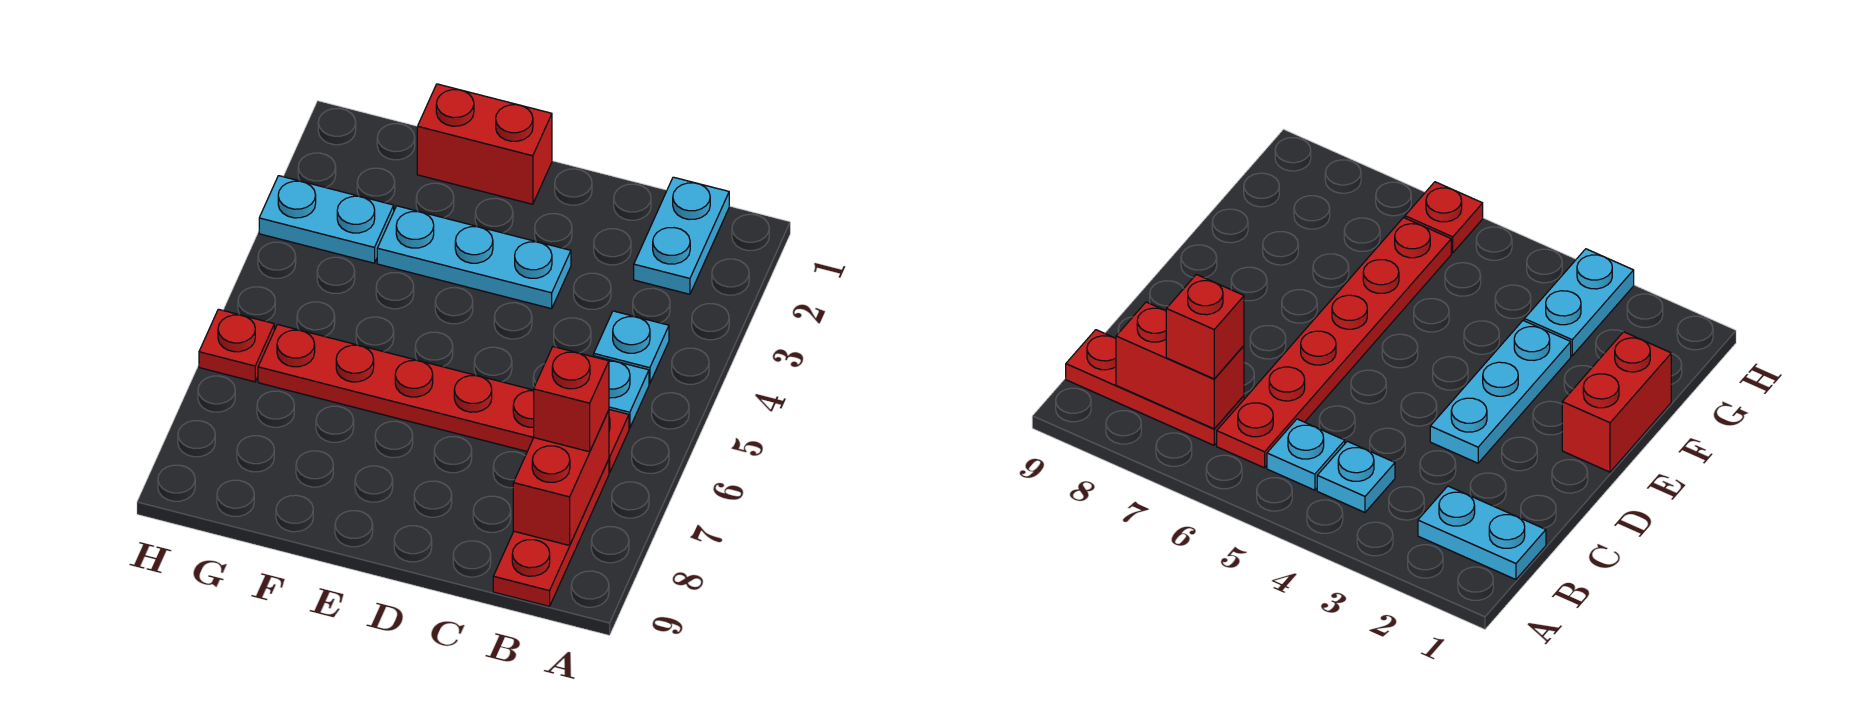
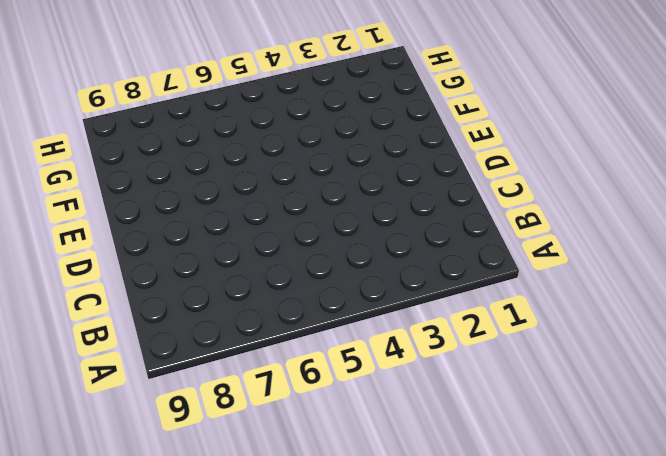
none -> cyan plate B1:B2 level 1
none -> cyan plate B4 level 1

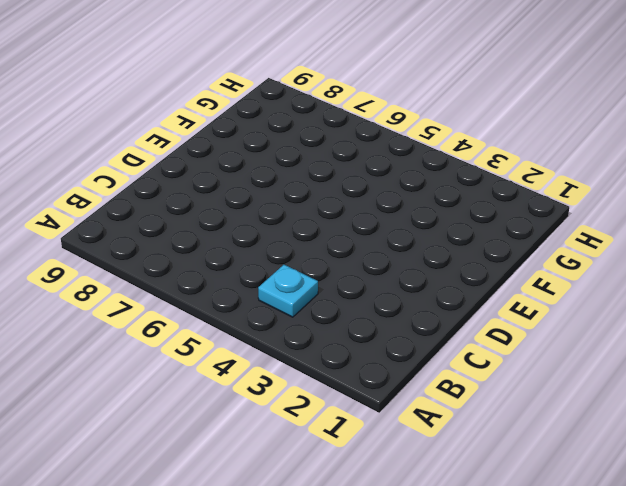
none -> cyan plate B1:B2 level 1
none -> cyan plate B5 level 1

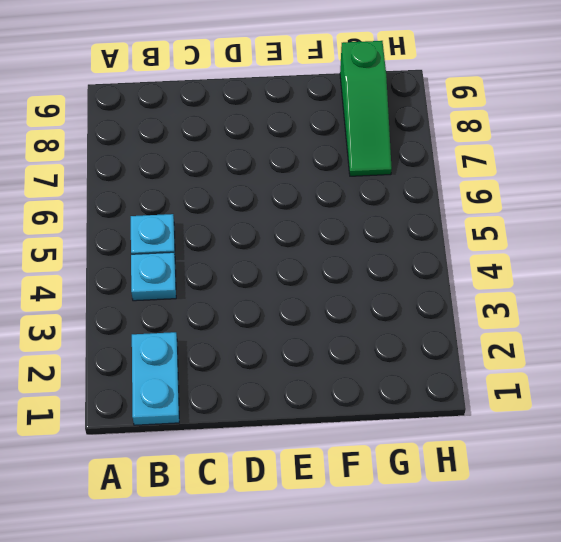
green slope G7:G9 level 1 top 9 -> none
none -> red plate B6:G6 level 1
none -> red plate B7:B9 level 1

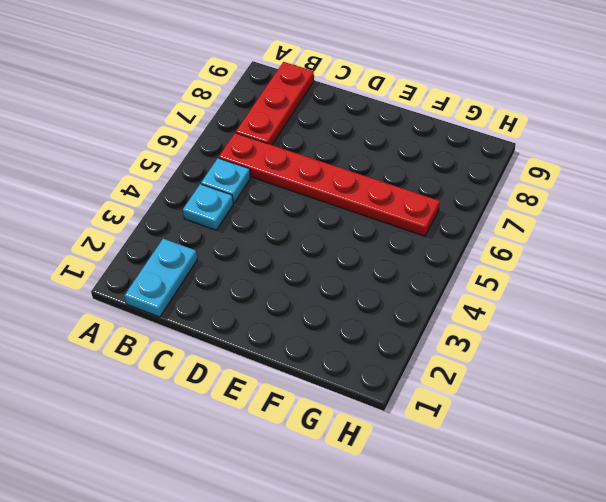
none -> cyan plate D3:F3 level 1
none -> red brick E1:F1 level 1

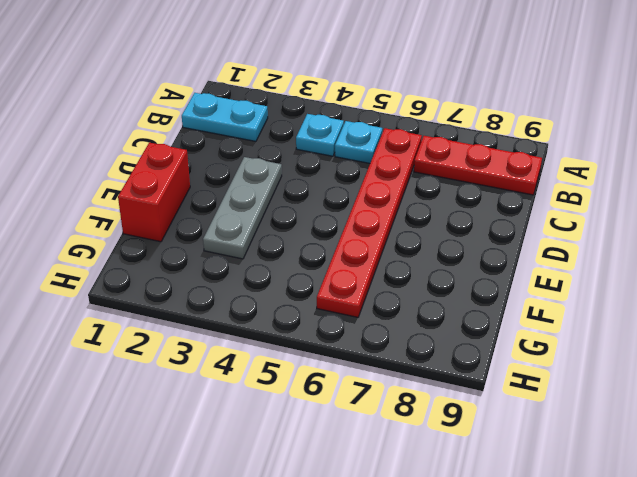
grey plate D3:F3 level 1 -> cyan plate D3:F3 level 1
none -> cyan plate G3:H3 level 1
none -> red plate H6 level 1

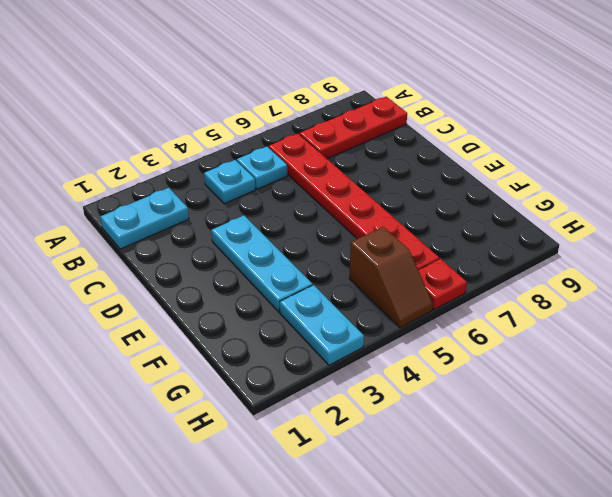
brown slope G5:H5 level 1 top G -> none
none -> red brick E1:F1 level 1
none -> red brick B7:B8 level 2

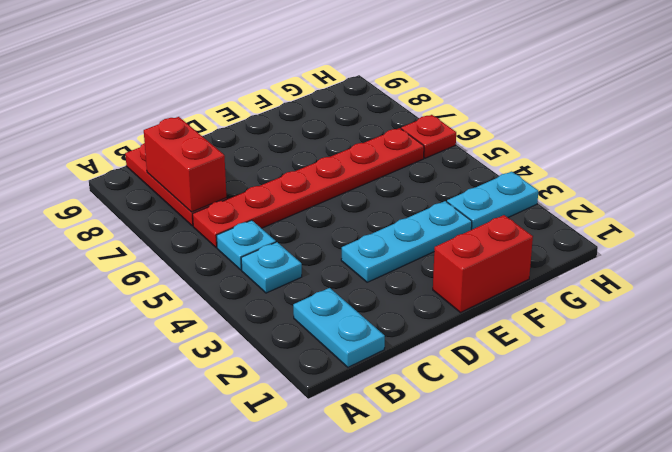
none -> red brick B7 level 3

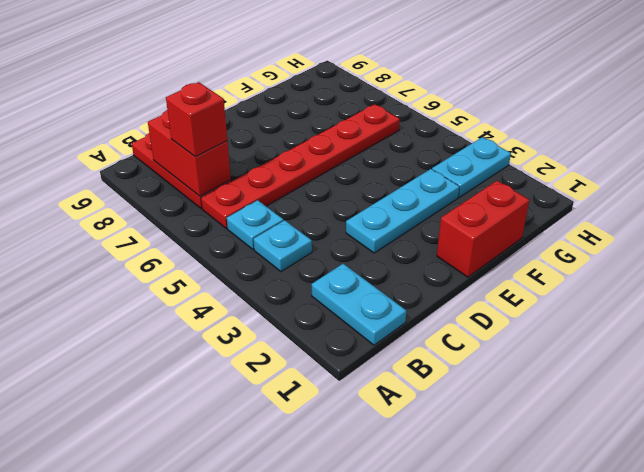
none -> red plate H6 level 1

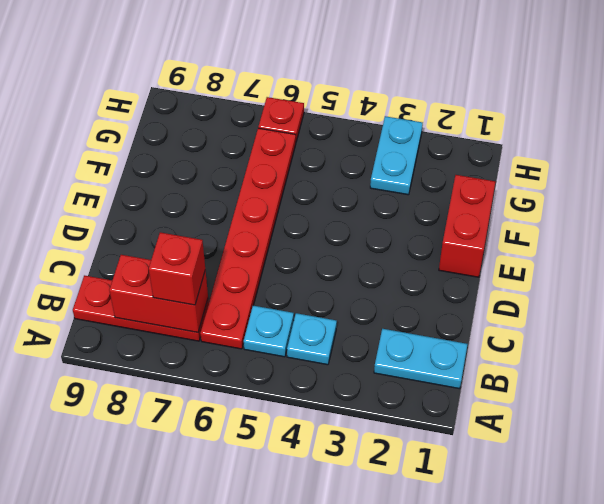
none -> cyan plate D3:F3 level 1

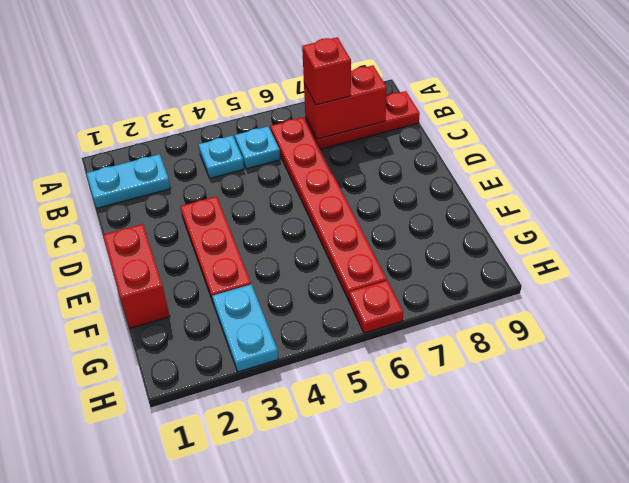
red plate D3:F3 level 1 -> cyan plate D3:F3 level 1

